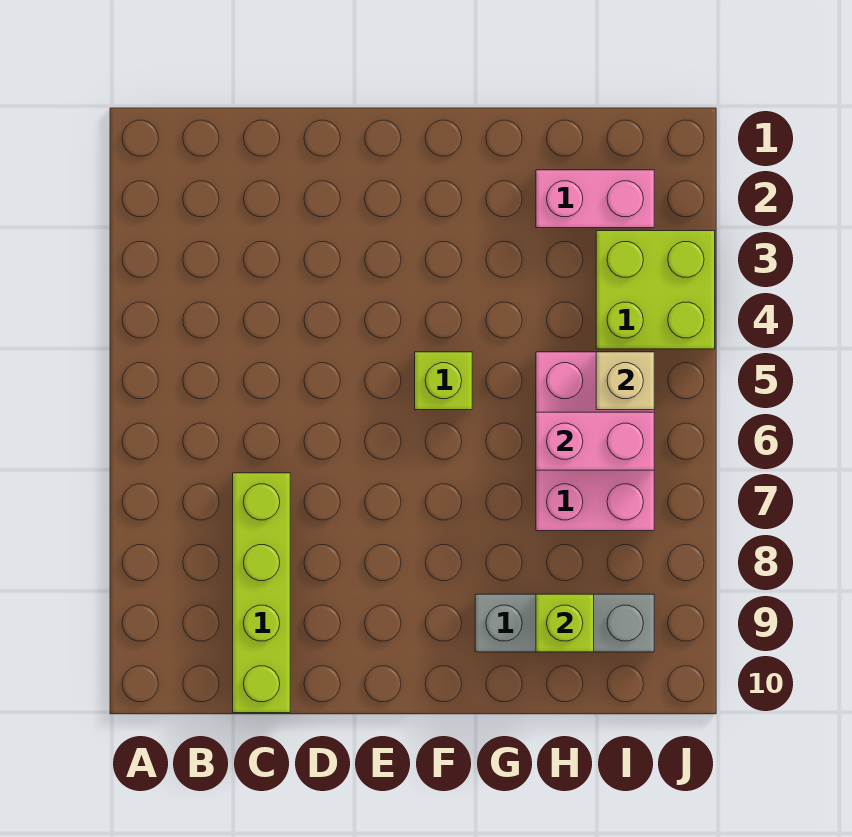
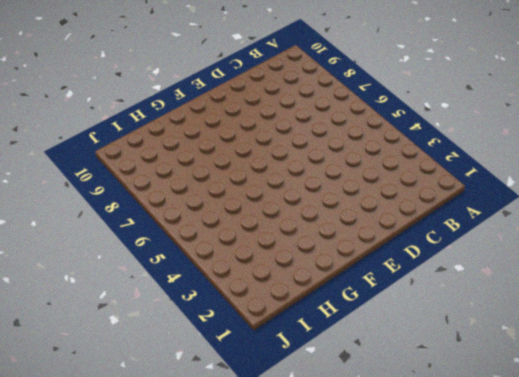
none -> lime brick C7:C10 level 1
none -> lime brick F5 level 1

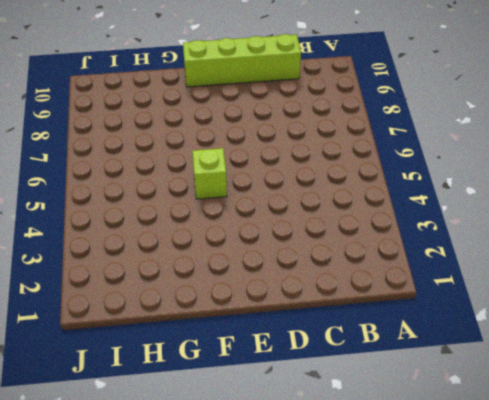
lime brick C10:F10 level 1 -> lime brick C7:C10 level 1
none -> grey brick G9:I9 level 1
none -> pink brick H2:I2 level 1

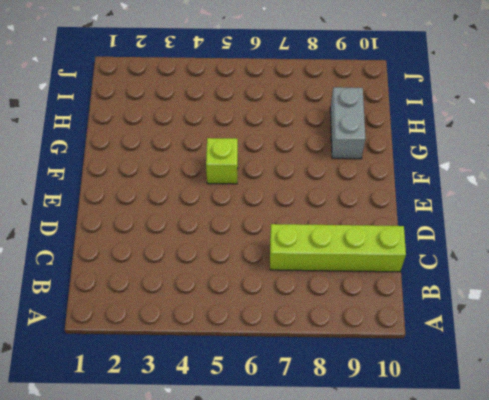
grey brick G9:H9 level 1 -> grey brick G9:I9 level 1
none -> pink brick H2:I2 level 1
none -> pink brick H5:I7 level 1

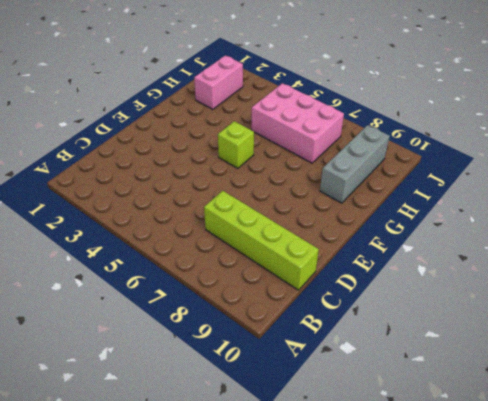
none -> lime brick I3:J4 level 1
none -> pink brick H6:I6 level 2

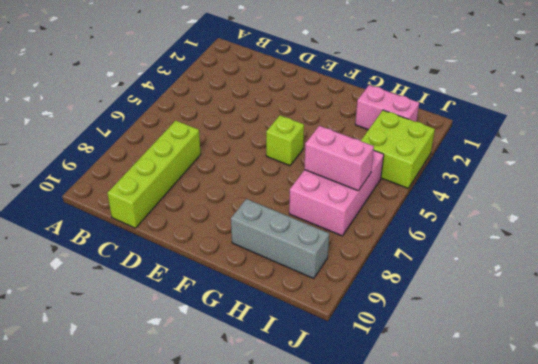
none -> lime brick H9 level 2
none -> tan brick I5 level 2

